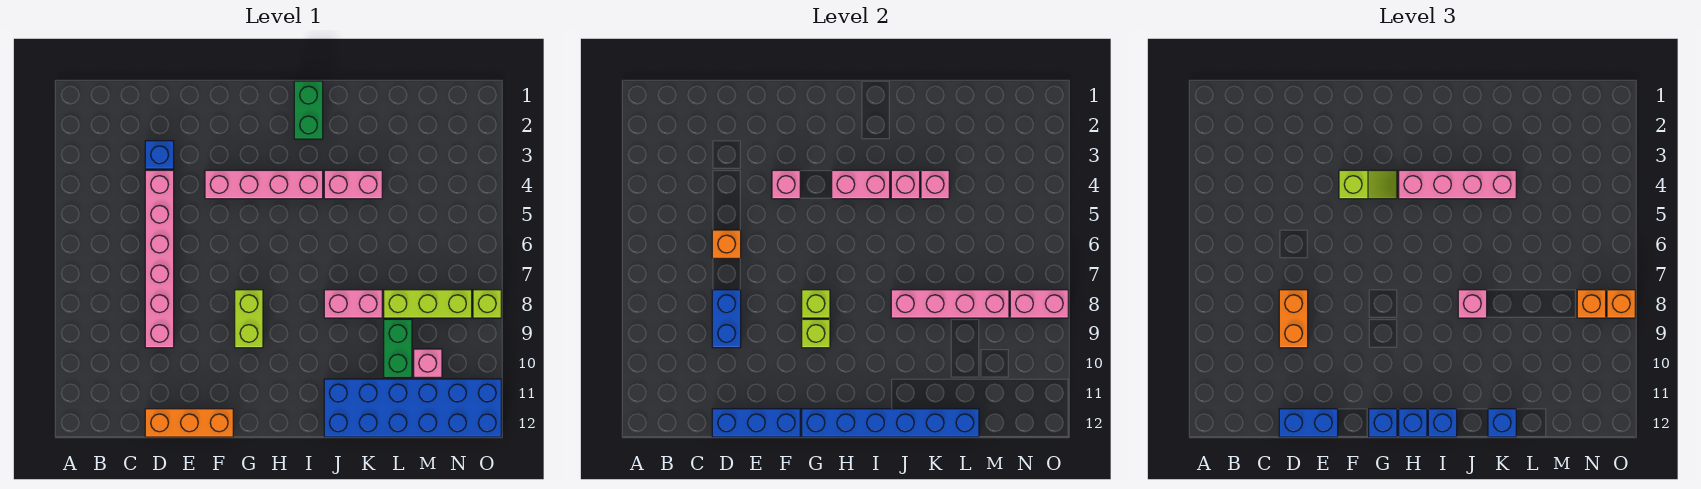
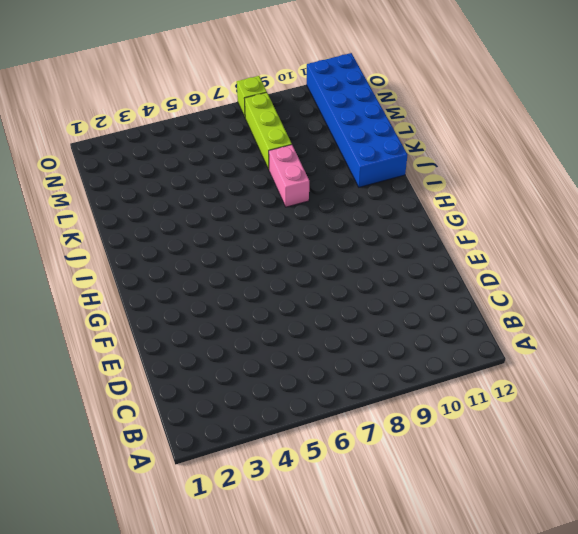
none -> blue brick D3 level 1
none -> pink brick D4:D9 level 1
none -> orange brick D12:F12 level 1
none -> pink brick F4:I4 level 1

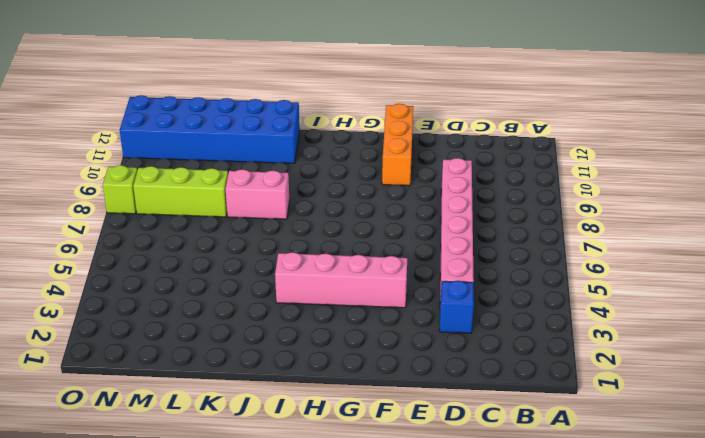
orange brick F10:F12 level 1 -> orange brick D12:F12 level 1
none -> lime brick G8:G9 level 1
none -> green brick I1:I2 level 1
none -> pink brick J4:K4 level 1
none -> green brick L9:L10 level 1

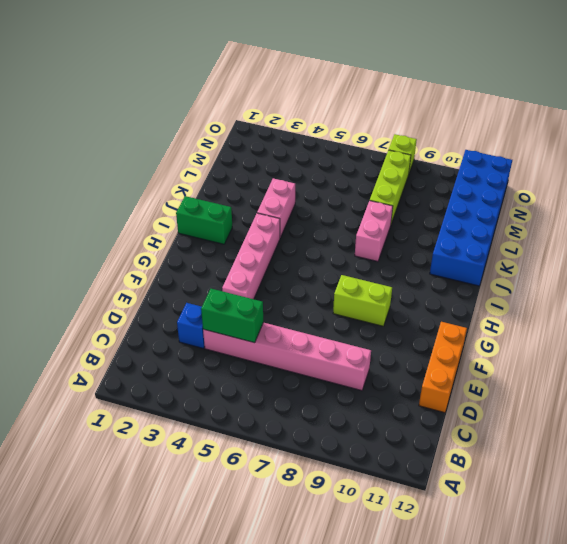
green brick D4:D5 level 2 -> green brick L9:L10 level 1
none -> pink brick M10 level 1
none -> orange brick D6 level 2
none -> blue brick D8:D9 level 2
none -> blue brick D12:F12 level 2

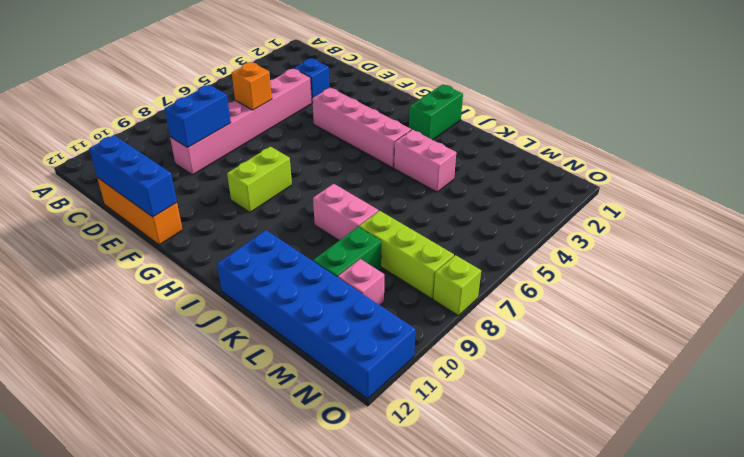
none -> pink brick F4 level 2
none -> lime brick G8 level 2
none -> lime brick G9 level 2
none -> blue brick G12:L12 level 2

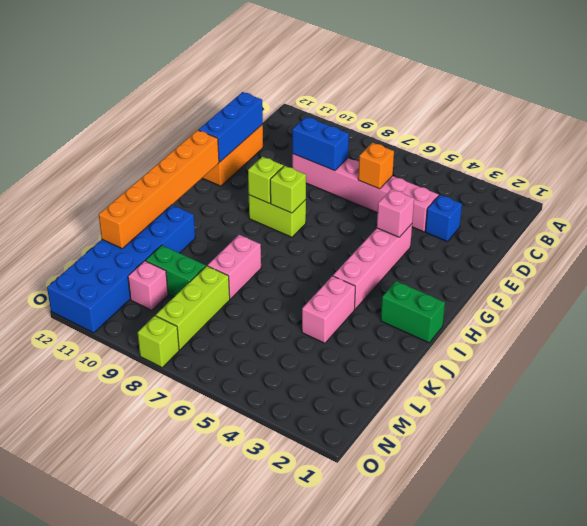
orange brick G12:L12 level 2 -> blue brick G12:L12 level 2
none -> pink brick H4:I4 level 2
none -> pink brick J4 level 2
none -> pink brick J8:M8 level 2
none -> pink brick K4 level 2

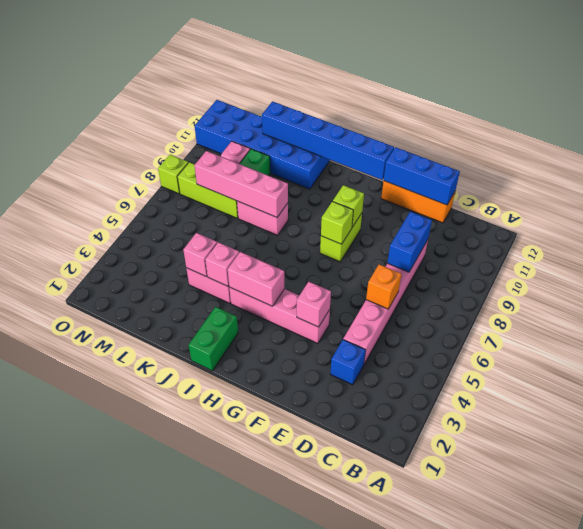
none -> pink brick N8:O8 level 2
none -> orange brick D8:D9 level 3
none -> blue brick D12:E12 level 3
none -> lime slope F4:G4 level 3 top F

